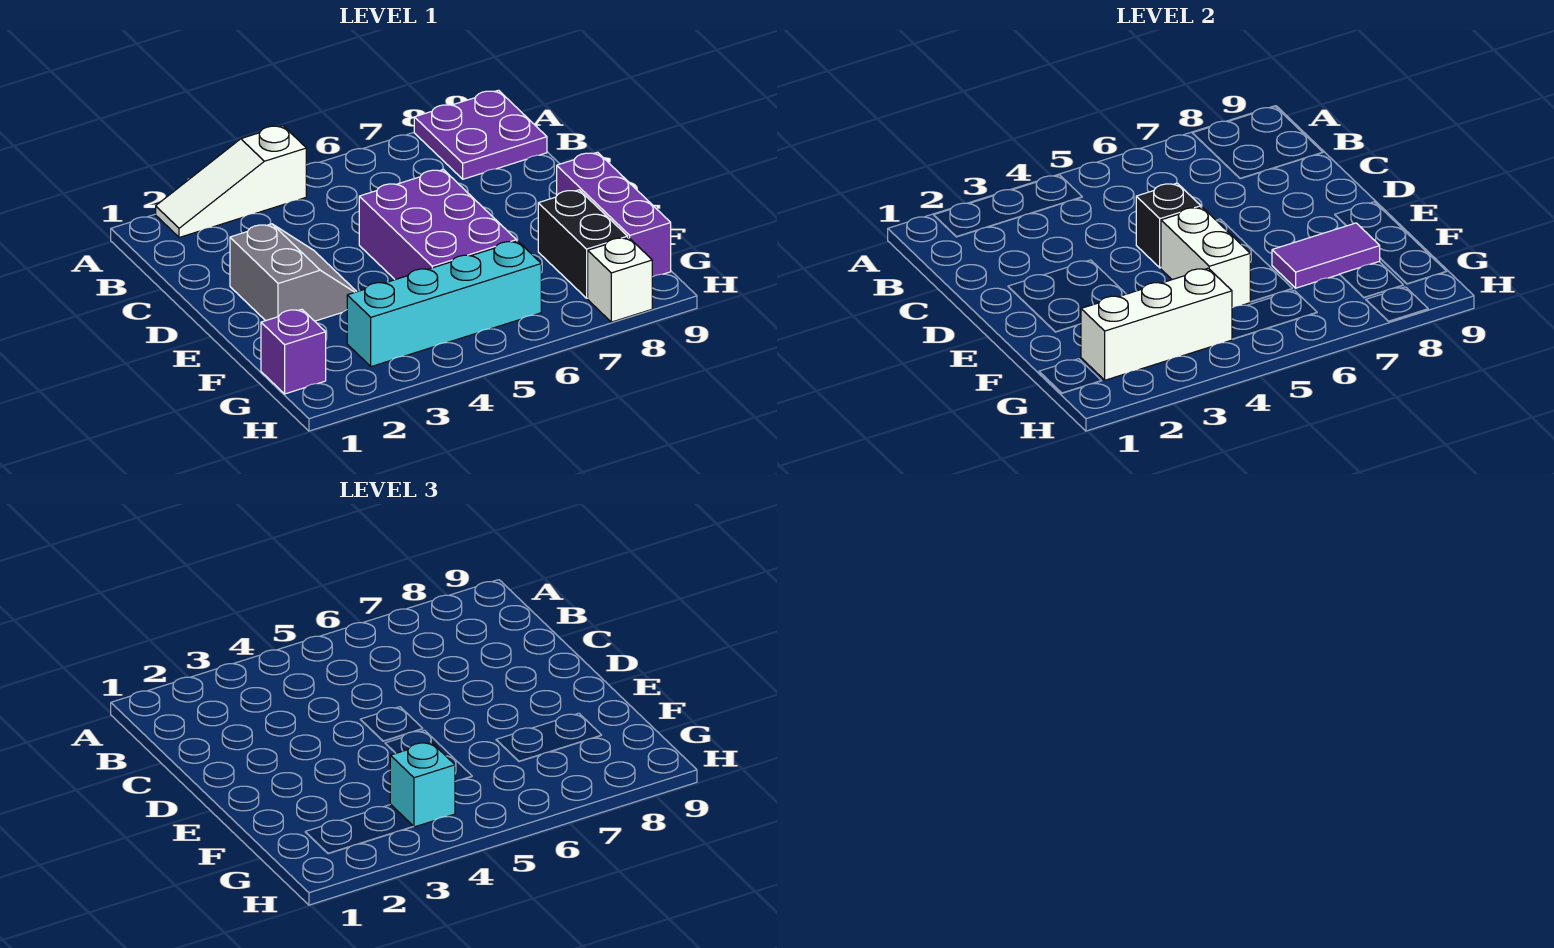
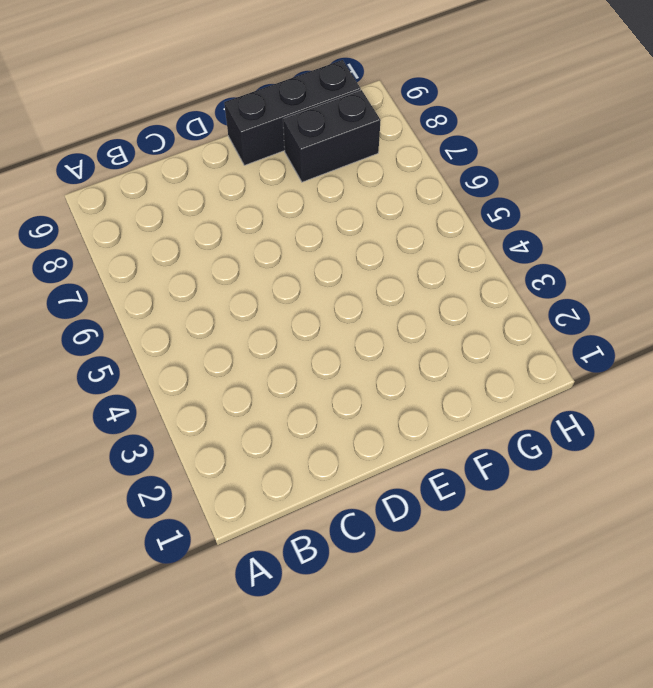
black brick E9:G9 level 1 -> purple brick E9:G9 level 1
none -> white slope A2:A4 level 1 top 4
none -> purple plate A8:B9 level 1
none -> grey slope D2:E3 level 1 top 2

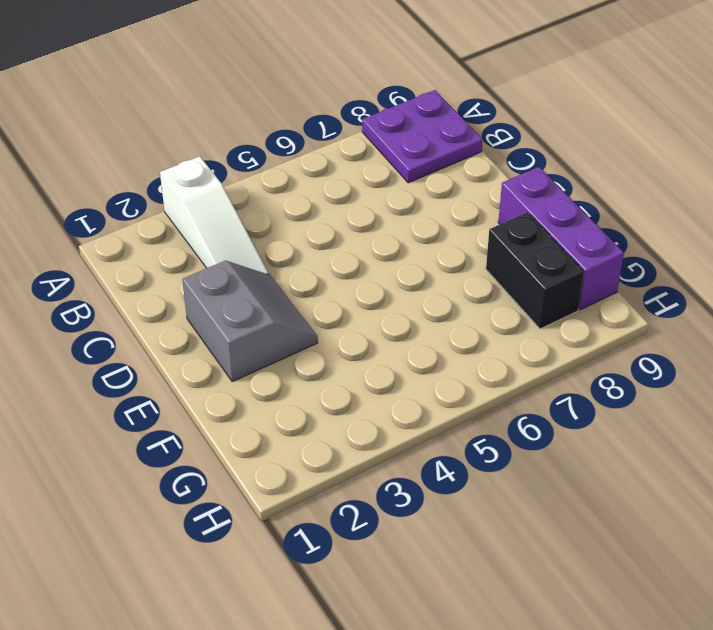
white slope A3:C3 level 1 top A -> white slope A2:A4 level 1 top 4
none -> purple brick D5:F6 level 1
none -> purple brick G1 level 1
none -> cyan brick G3:G6 level 1

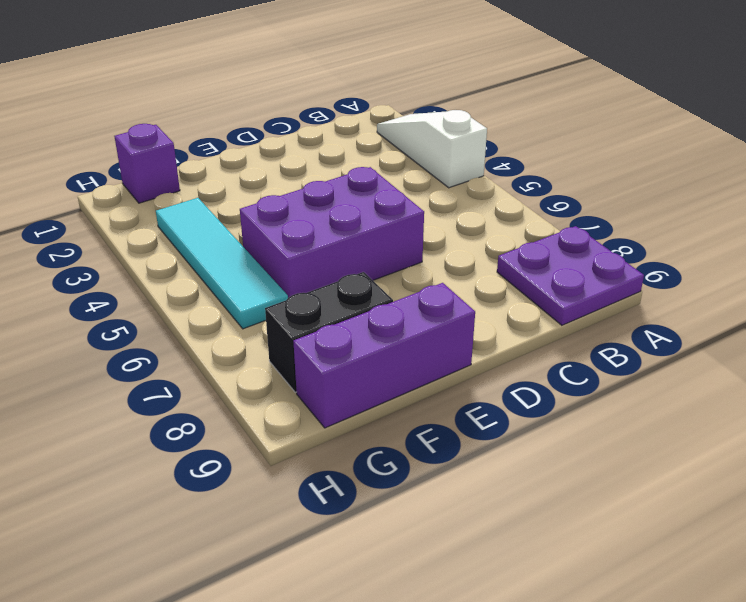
cyan tile G3:G6 level 1 -> cyan brick G3:G6 level 1
none -> grey slope D2:E3 level 1 top 2
none -> white brick H8 level 1
none -> black brick D5 level 2

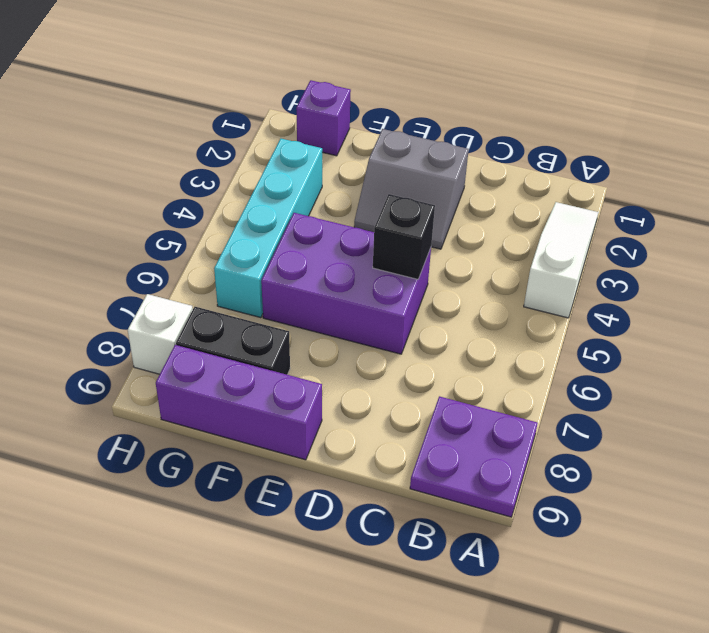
none -> white brick E5:F5 level 2
none -> purple tile F7:F8 level 2
none -> white brick G2:G4 level 2

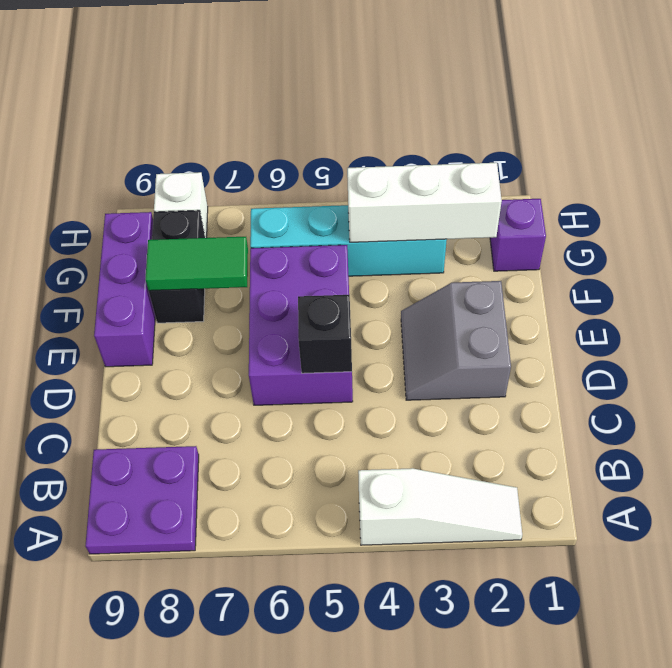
green tile F7:F8 level 2 -> purple tile F7:F8 level 2
none -> white brick E5:F5 level 2
none -> cyan brick G4 level 3

